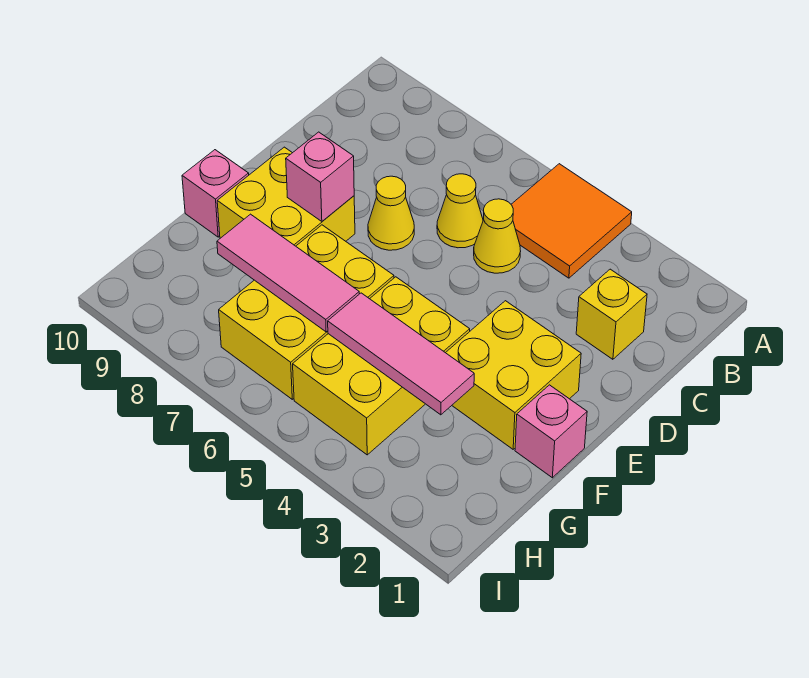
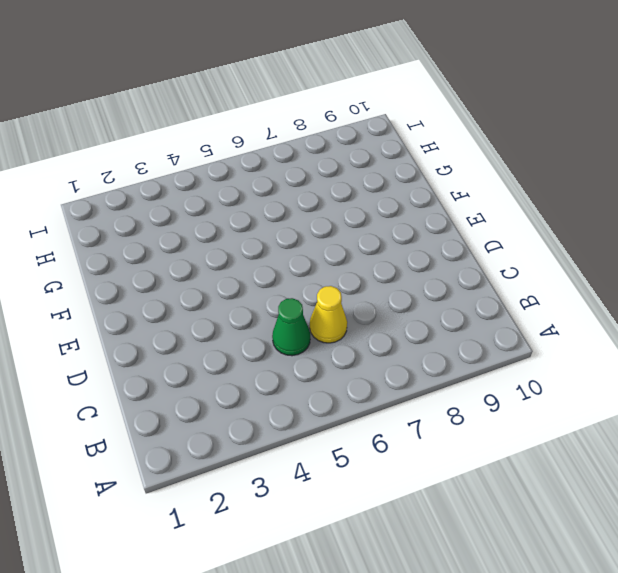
green cone C5 level 1 -> yellow cone C5 level 1
none -> orange tile A4:B5 level 1
none -> yellow brick C2 level 1
none -> yellow cone D7 level 1

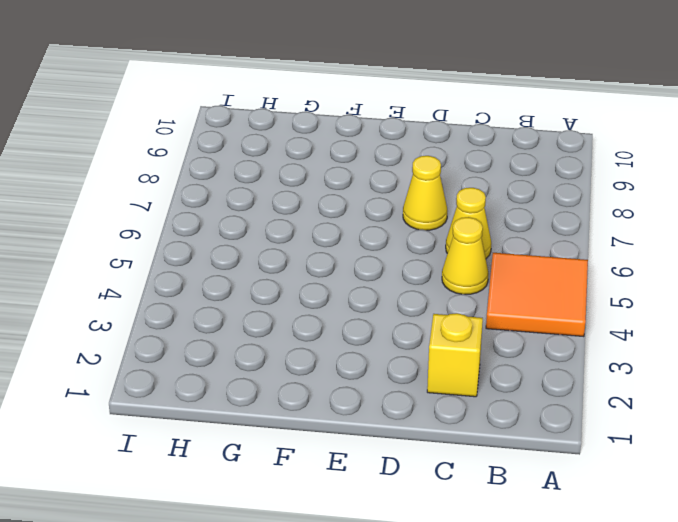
none -> yellow brick E2:F3 level 1
none -> yellow brick E8:F9 level 1
none -> pink brick F1 level 1

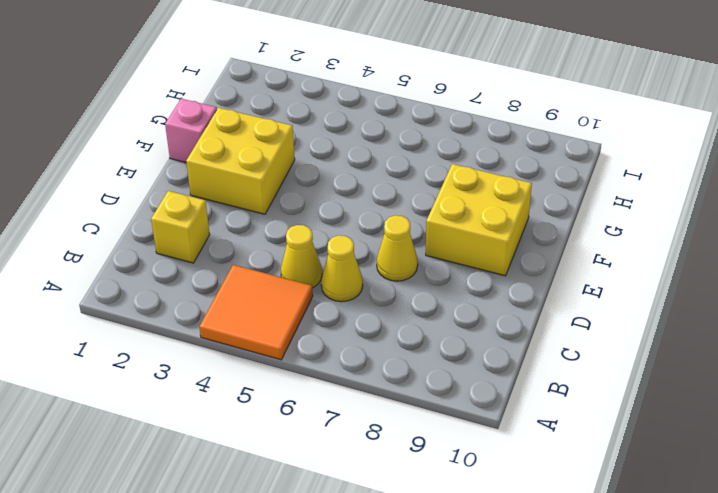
none -> yellow brick F4:H5 level 1
none -> yellow brick F6:H7 level 1
none -> pink brick F10 level 1

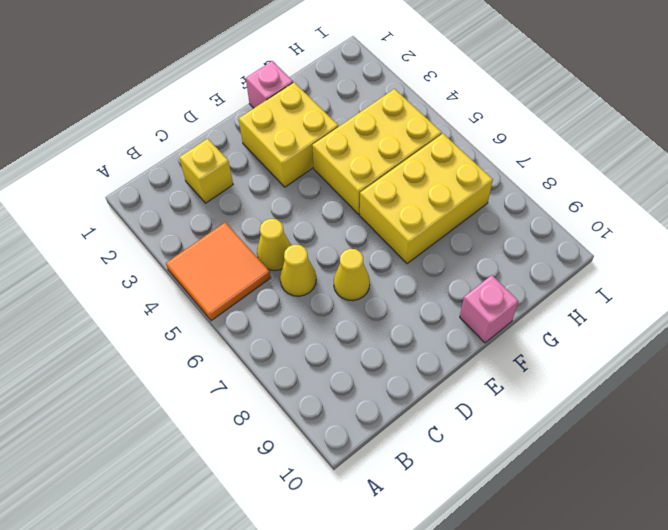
none -> yellow brick E8:F9 level 1
none -> pink brick E8 level 2
none -> pink tile G3:G5 level 2

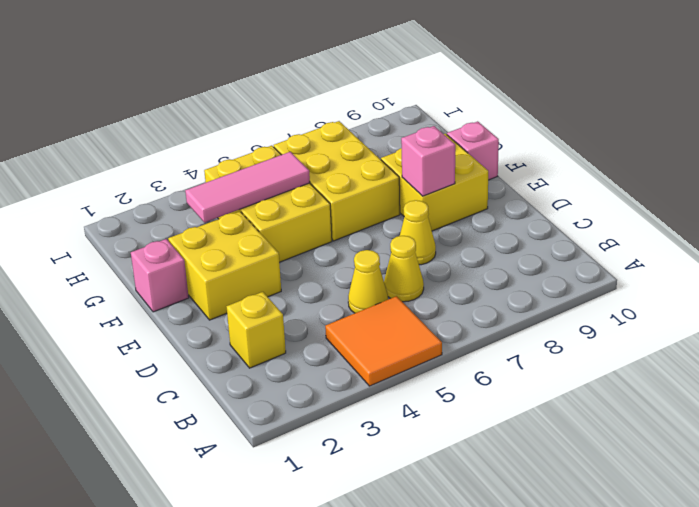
none -> pink tile G6:G8 level 2

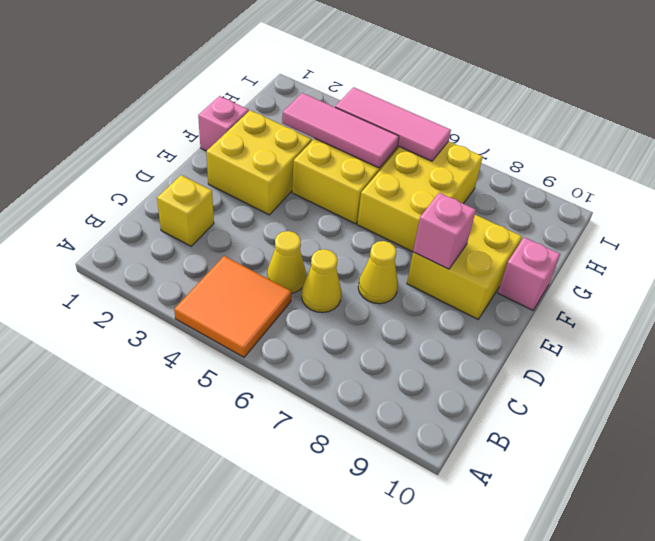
pink tile H4:H6 level 2 -> pink tile G6:G8 level 2

